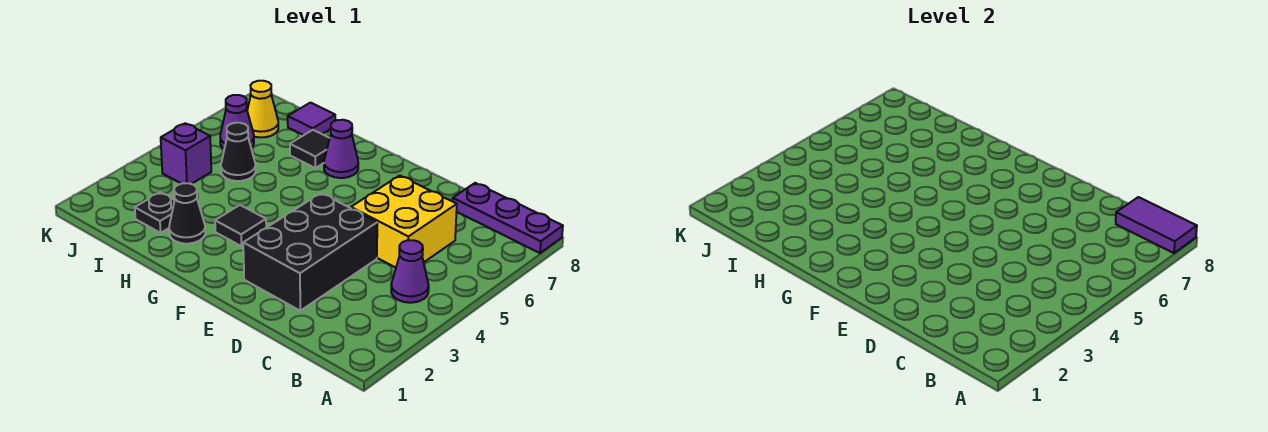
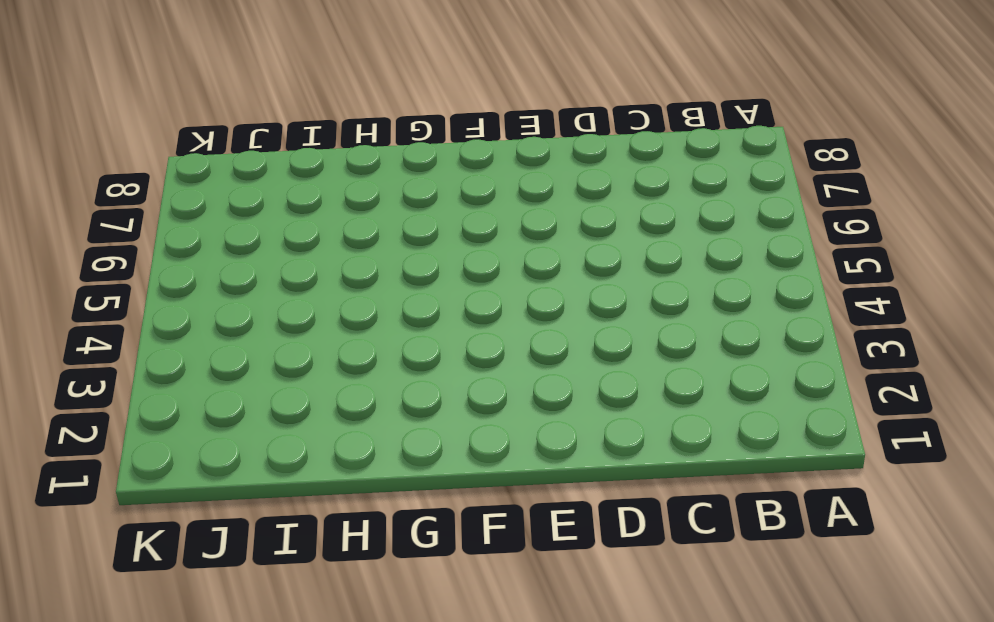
none -> purple plate A8:C8 level 1
none -> purple cone B4 level 1
none -> yellow brick C5:D6 level 1

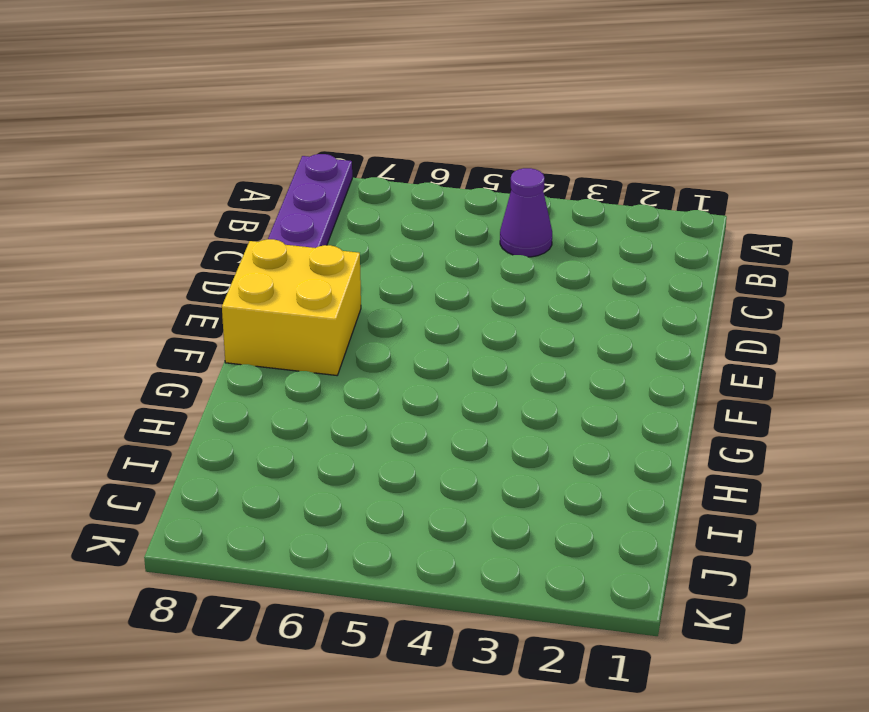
yellow brick E7:F8 level 1 -> yellow brick C5:D6 level 1
none -> black brick D2:E4 level 1
none -> black tile G3 level 1
none -> purple cone G7 level 1

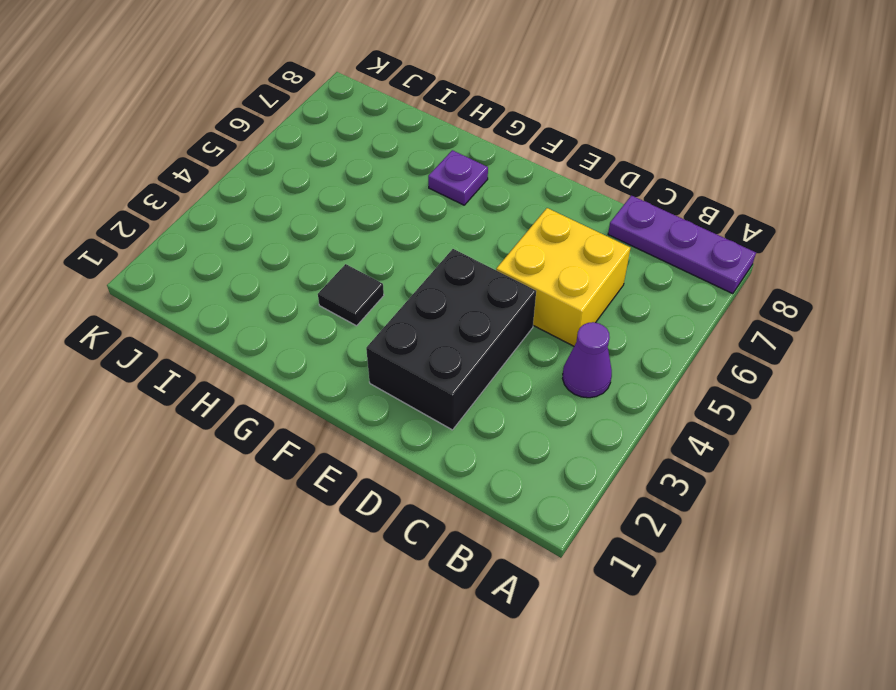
purple plate G7 level 1 -> purple cone G7 level 1
none -> black cone H2 level 1
none -> black tile H7 level 1
none -> black plate I2 level 1

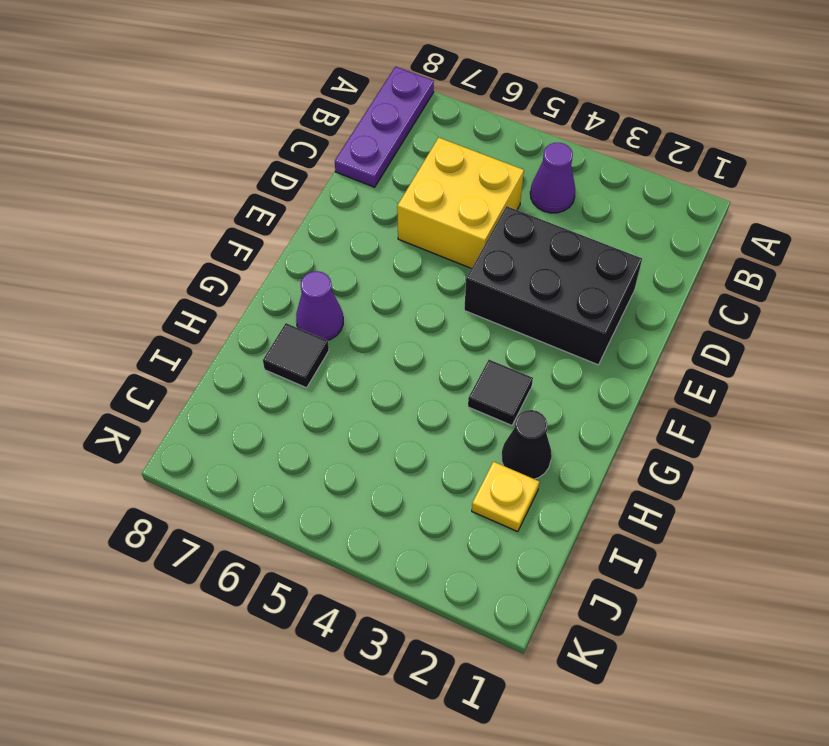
yellow plate I2 level 1 -> black plate I2 level 1
none -> black cone I5 level 1
none -> purple tile I8 level 1
none -> purple brick J4 level 1

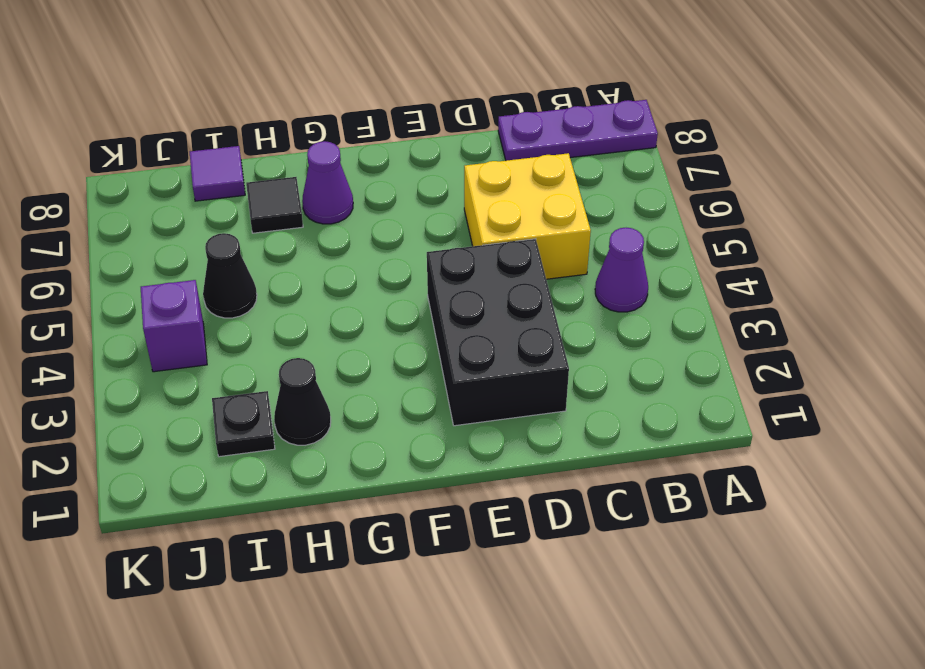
none -> black tile G3 level 1
none -> purple cone J6 level 1
none -> yellow cone J7 level 1

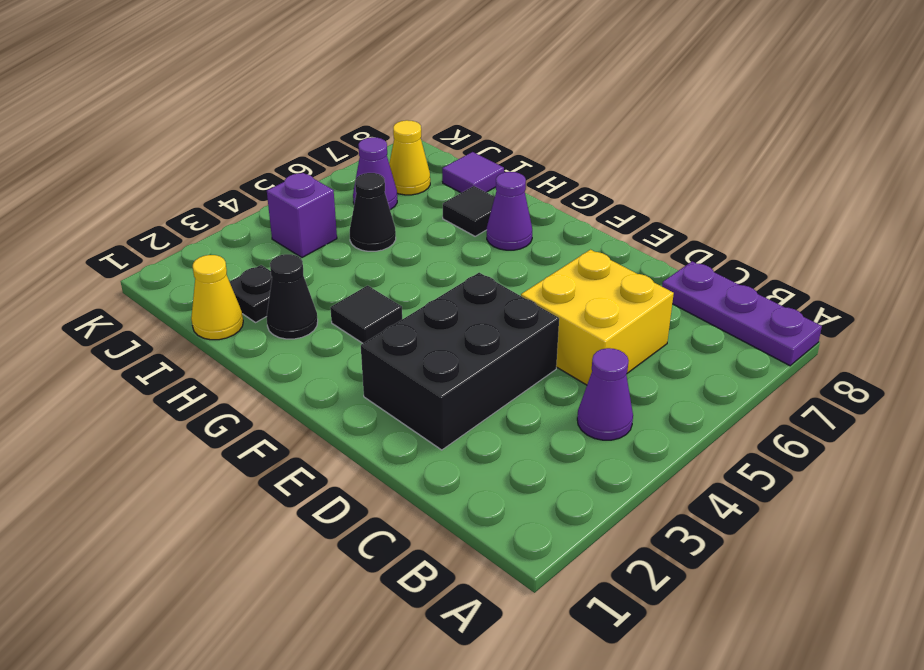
yellow cone I1 level 1 -> none
none -> purple tile A8:B8 level 2

